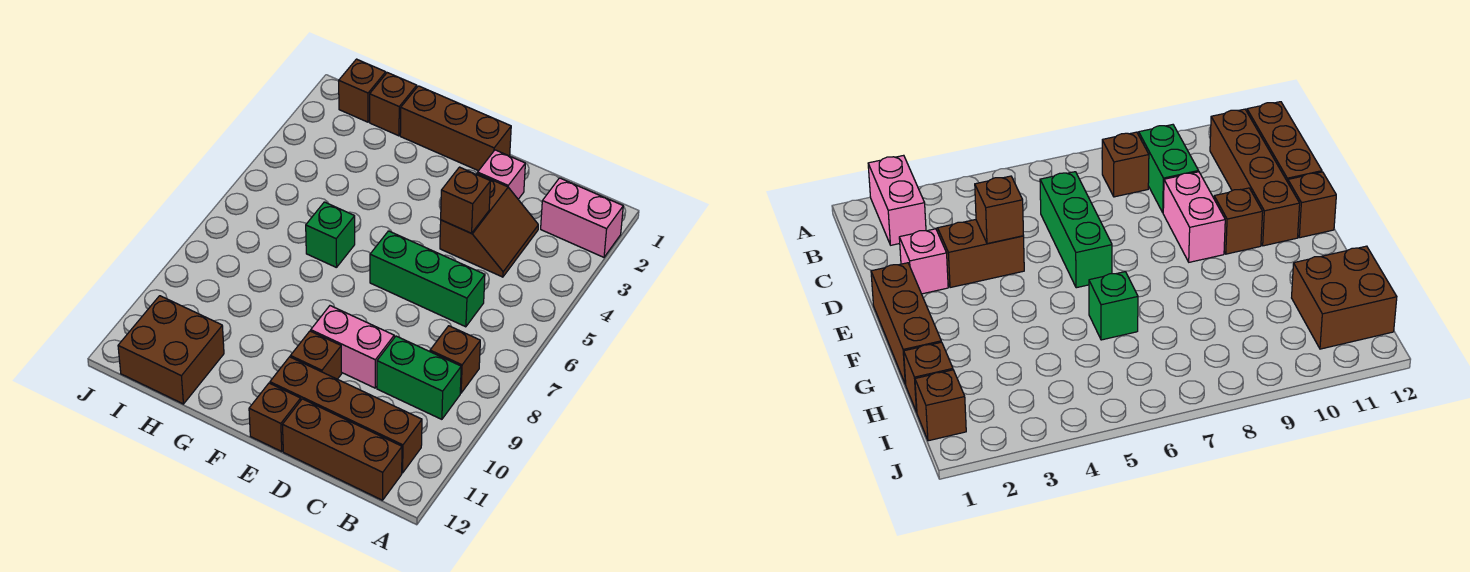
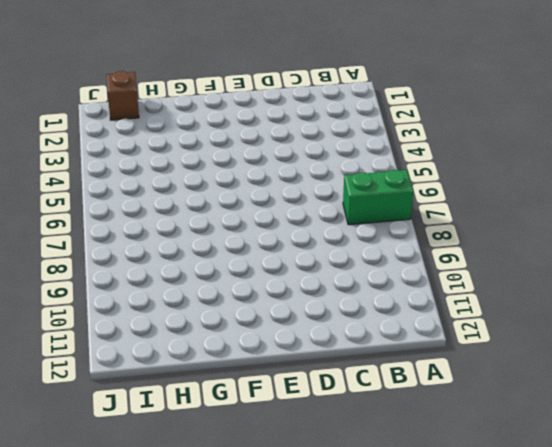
green brick A7:B7 level 1 -> green brick B9:C9 level 1
none -> pink brick A2:B2 level 1
none -> brown brick B8 level 1
none -> brown brick B11:E11 level 1

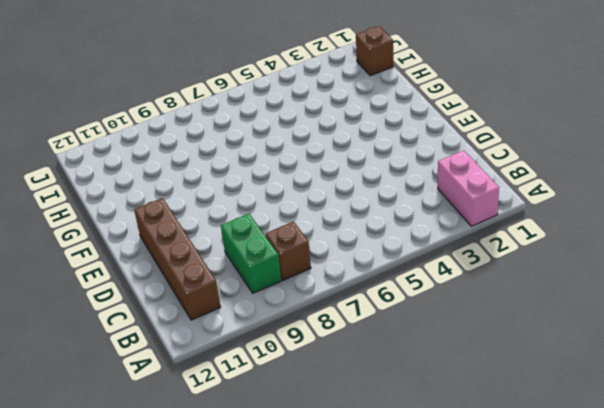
none -> brown brick B12:D12 level 1
none -> brown slope C3:D4 level 1 top D
none -> green brick C6:E6 level 1

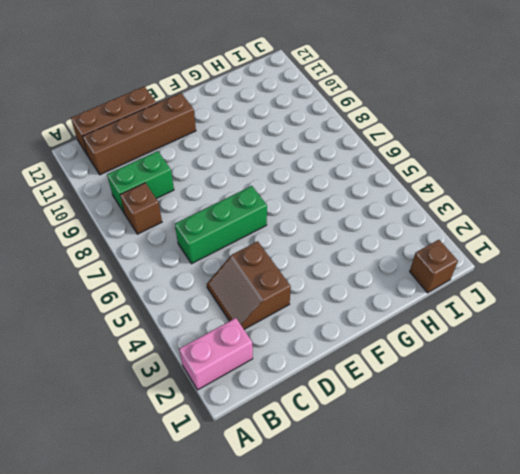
none -> pink brick D2 level 1
none -> pink brick D9:E9 level 1
none -> brown brick E1:G1 level 1

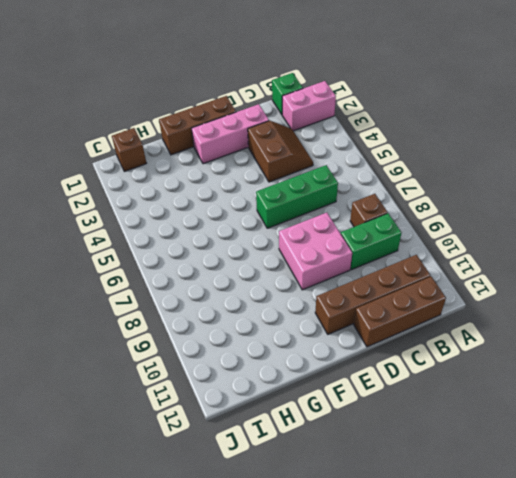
green brick B1 level 1 -> green brick G6 level 1
pink brick D2:F2 level 1 -> pink brick D2 level 1
pink brick D8:E9 level 1 -> pink brick D9:E9 level 1
none -> brown brick E10 level 1
none -> brown brick E12 level 1
none -> brown brick H1 level 1

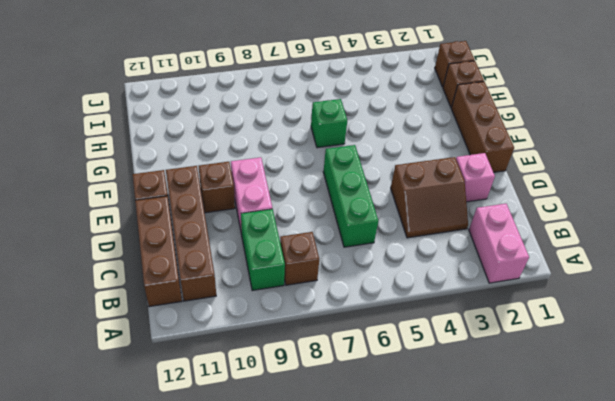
none -> brown brick H11:I12 level 1
none -> brown brick D4 level 2

